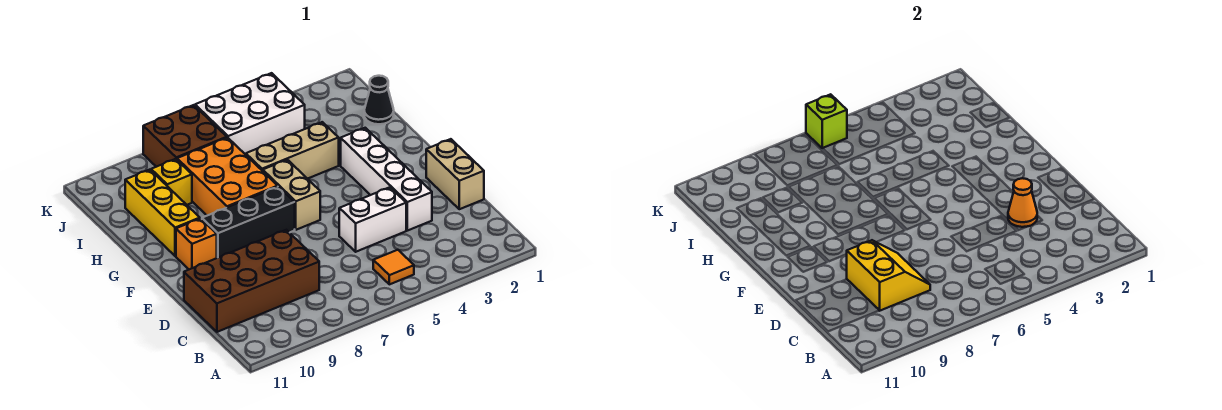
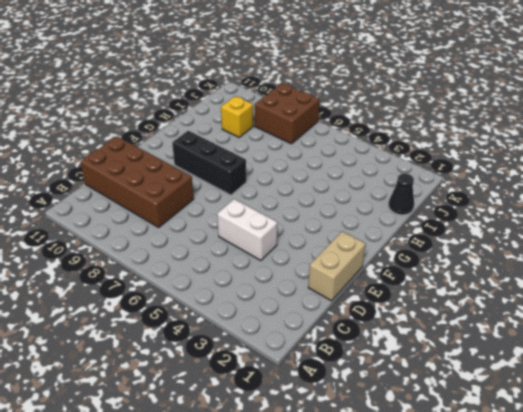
none -> orange tile B5 level 1
none -> white brick D3:G3 level 1
none -> tan brick F6:G6 level 1

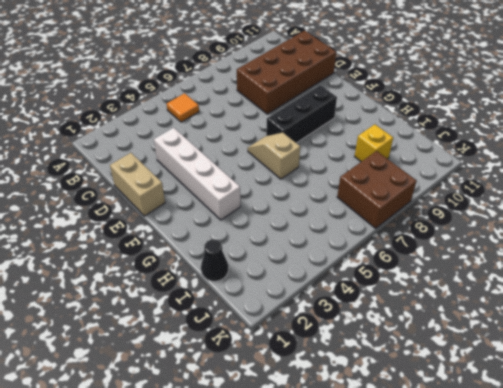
tan slope F6:G6 level 1 top G -> tan brick F6:G6 level 1
none -> white brick D4:D5 level 1
none -> orange brick F10 level 1
none -> orange brick G7:I8 level 1

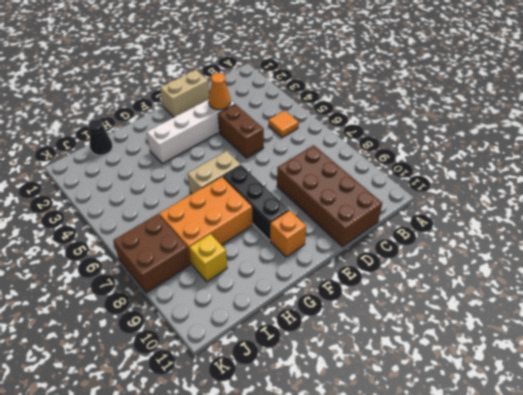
brown brick D4:D5 level 1 -> white brick D4:D5 level 1
none -> yellow brick G10:I10 level 1
none -> tan brick H4:H6 level 1
none -> white brick J4:K6 level 1

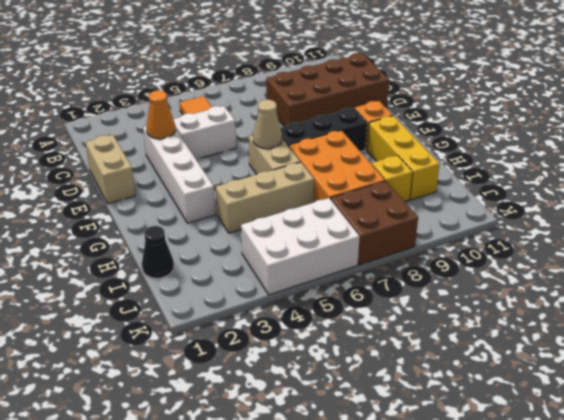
tan cone F6 level 2 -> none
none -> yellow slope C8:D9 level 2 top 9
none -> lime brick K6 level 2

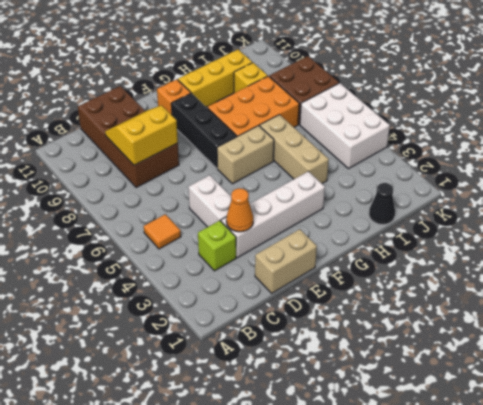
lime brick C3 level 1 -> lime brick K6 level 2
yellow slope C8:D9 level 2 top 8 -> yellow slope C8:D9 level 2 top 9

